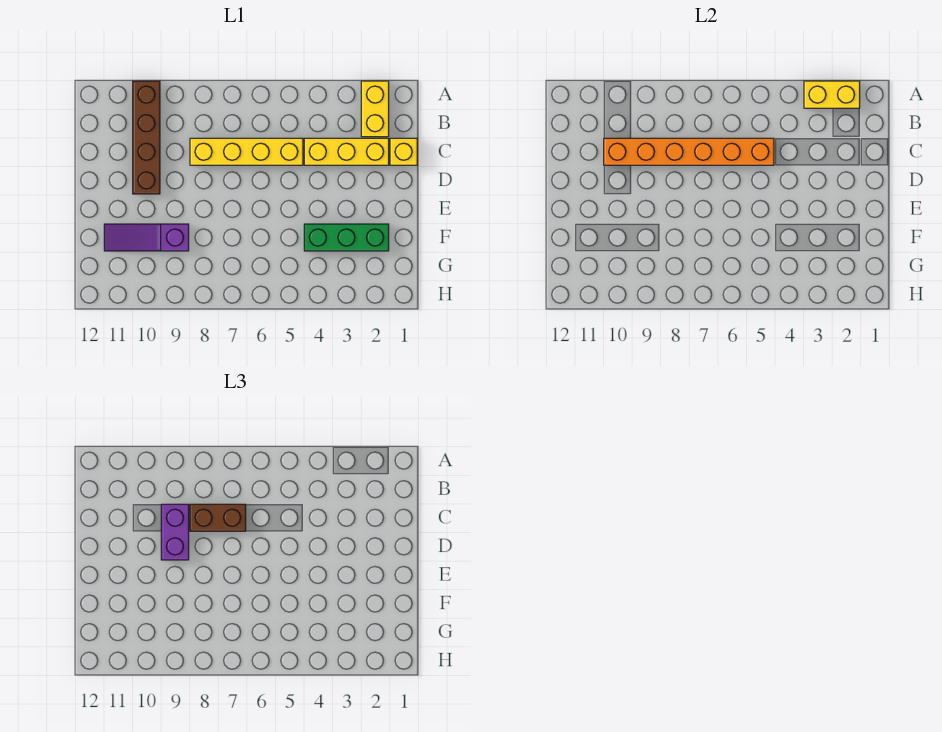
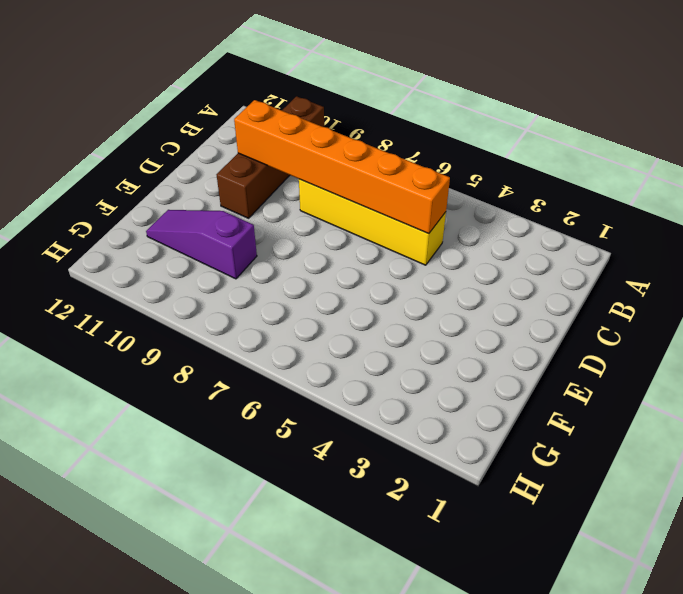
none -> yellow brick A2:B2 level 1
none -> yellow brick C1 level 1

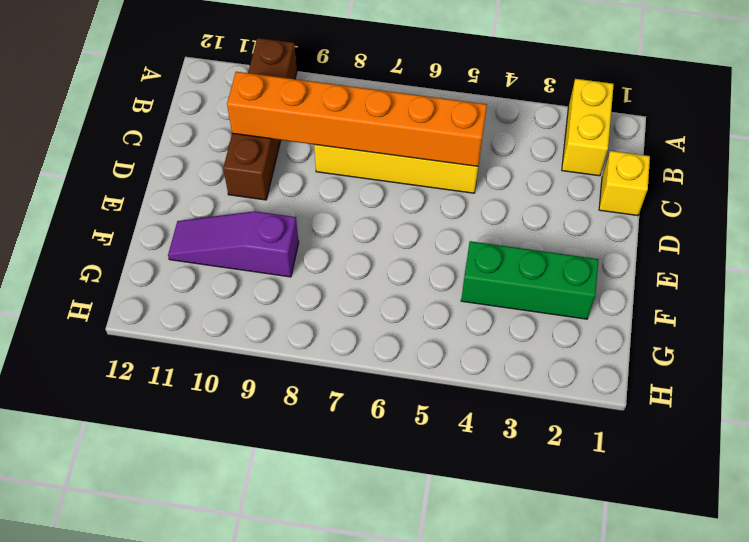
none -> yellow brick C2:C4 level 1
none -> yellow brick A2:A3 level 2

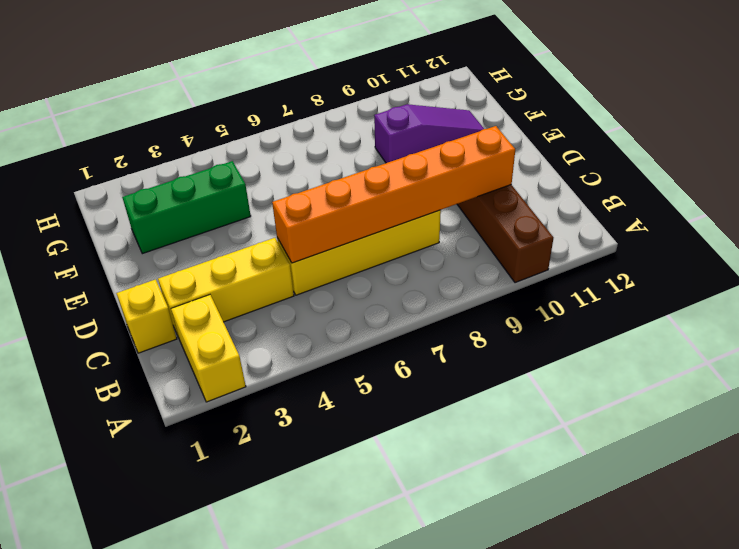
none -> yellow brick A2:A3 level 2
none -> brown brick C7:C8 level 3

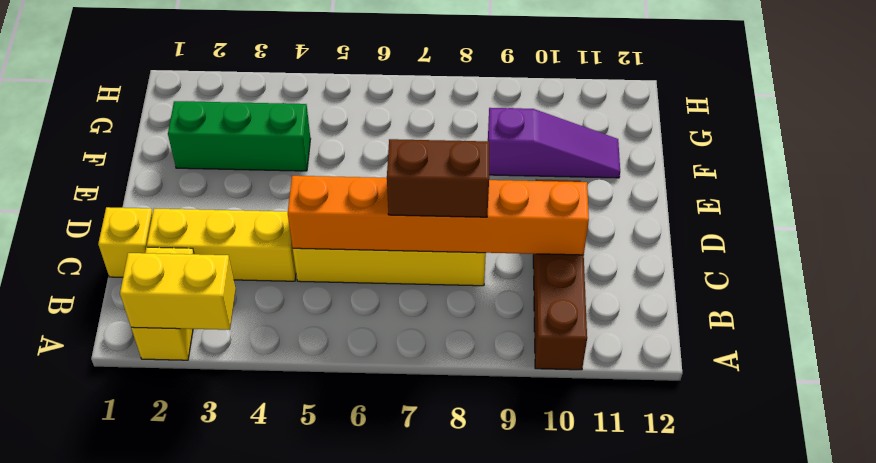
none -> purple brick C9:D9 level 3

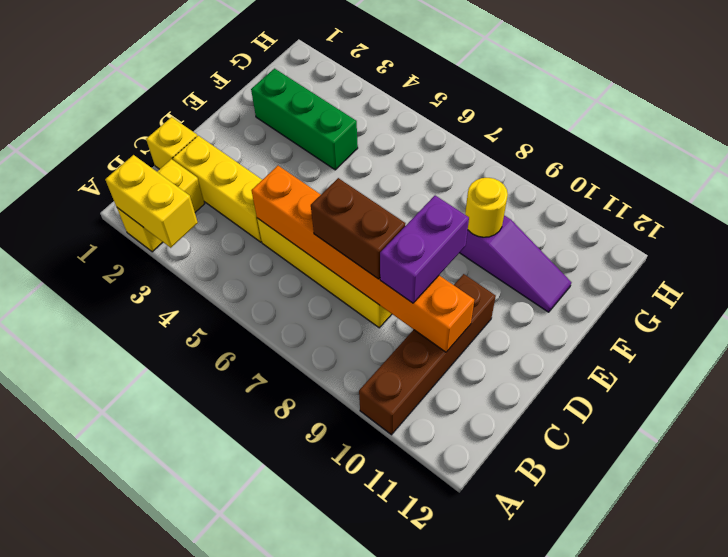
yellow round brick F9 level 2 -> none

